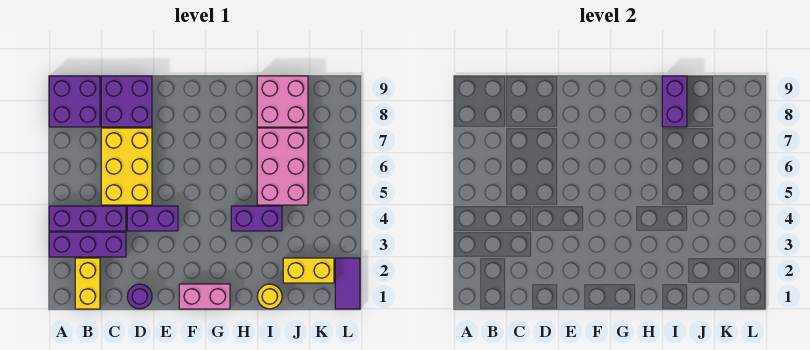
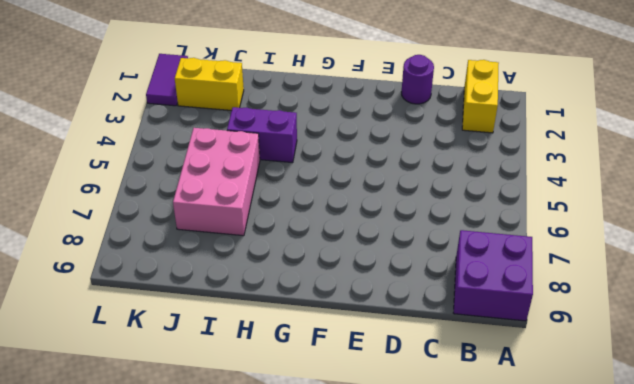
none -> purple brick A3:C3 level 1
none -> purple brick A4:C4 level 1
none -> yellow brick C5:D7 level 1

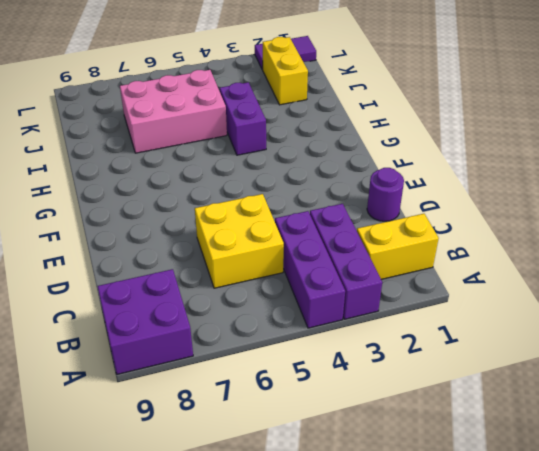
yellow brick C5:D6 level 1 -> yellow brick C5:D7 level 1
none -> purple brick C8:D9 level 1
none -> purple brick D4:E4 level 1
none -> pink brick F1:G1 level 1

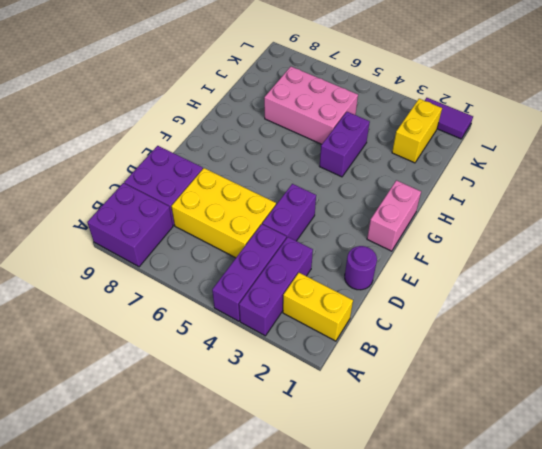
none -> yellow round brick I1 level 1
none -> pink brick I8:J9 level 1
none -> purple brick I8:I9 level 2

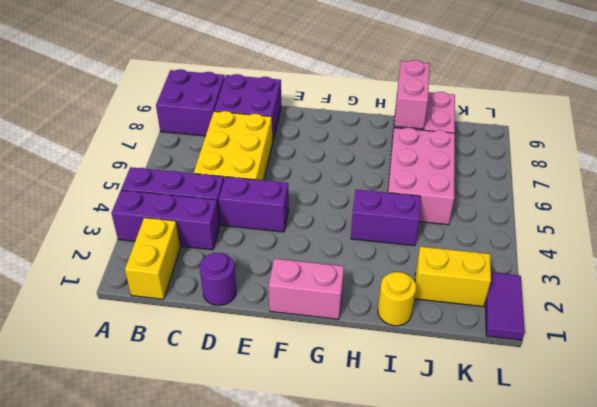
pink brick I8:I9 level 2 -> purple brick I8:I9 level 2

